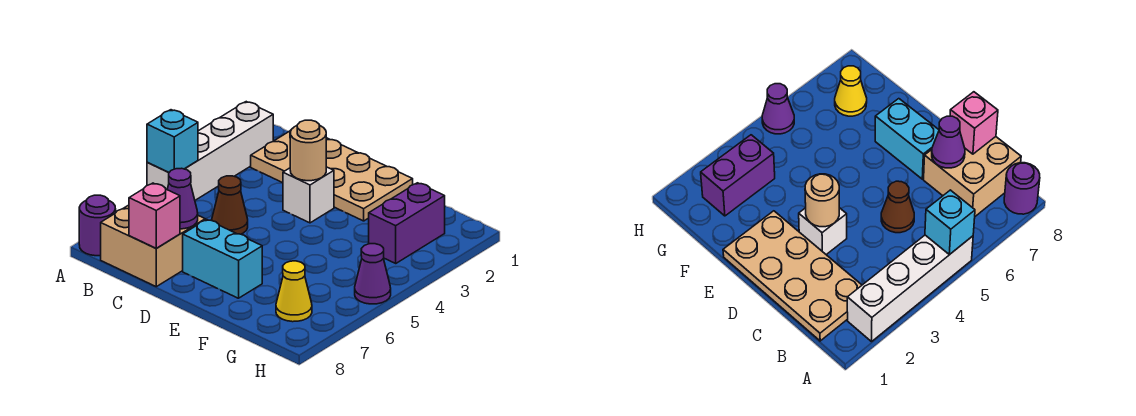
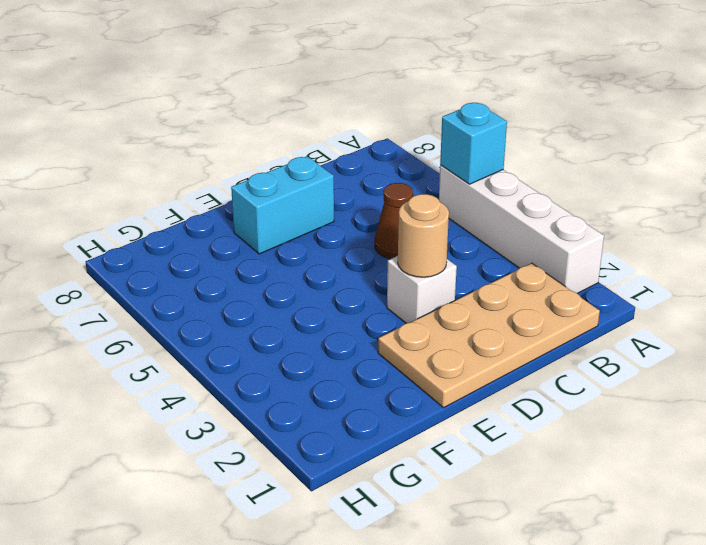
none -> purple round brick A8 level 1
none -> tan brick B7:C8 level 1
none -> purple brick G2:G3 level 1

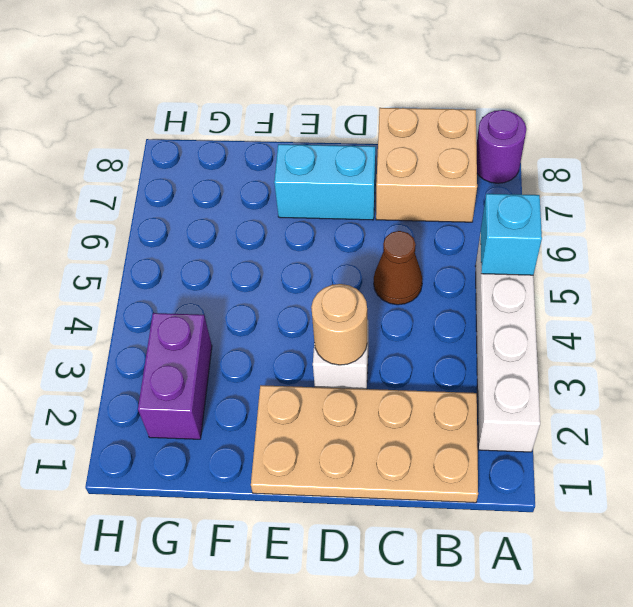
none -> yellow cone G7 level 1
none -> purple cone H5 level 1
none -> purple cone C7 level 2

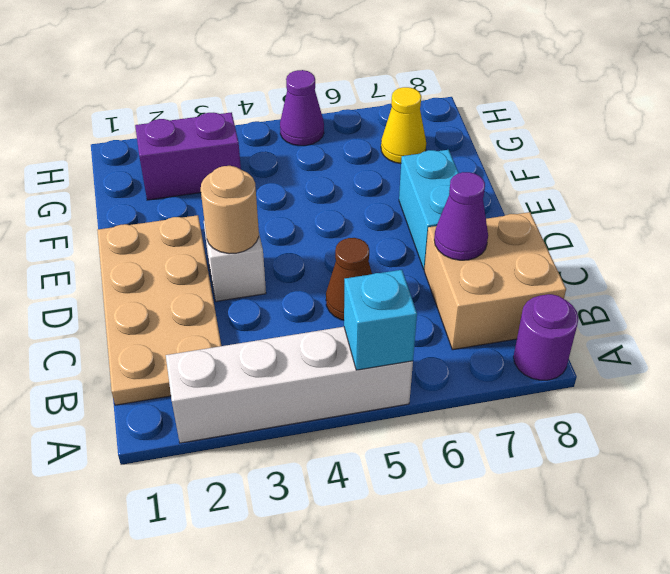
none -> pink brick C8 level 2

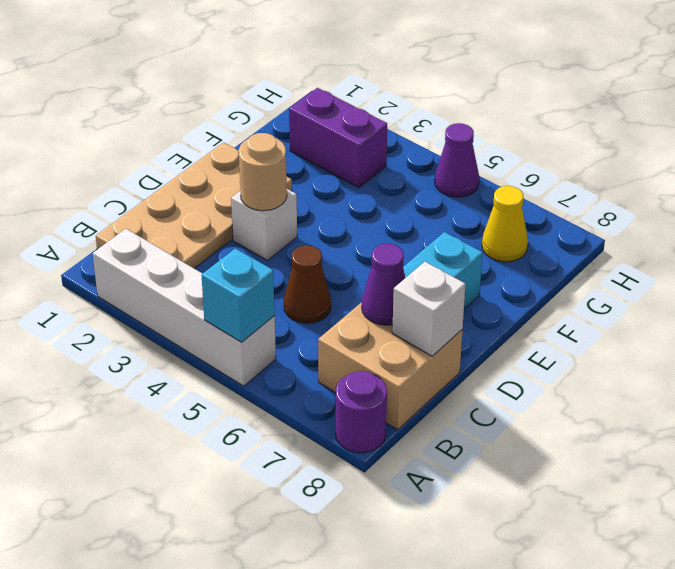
white brick C8 level 2 -> pink brick C8 level 2

